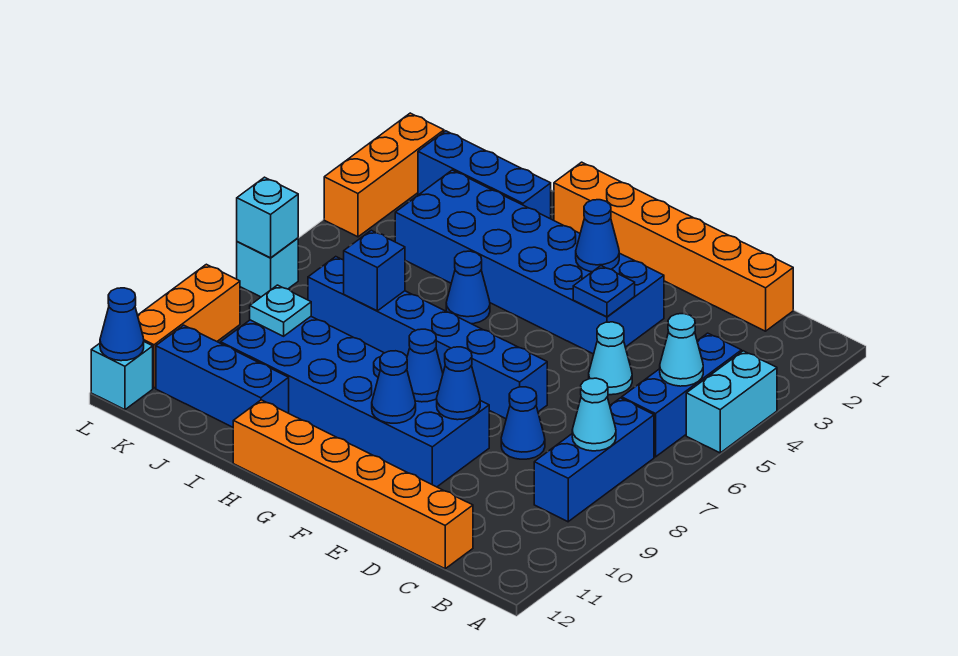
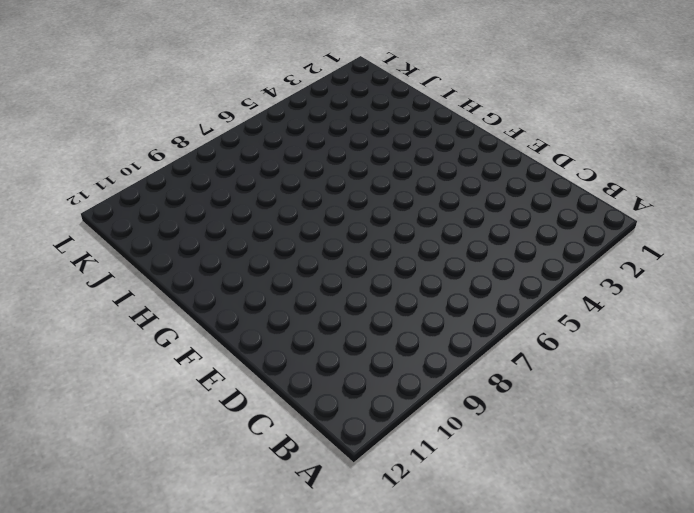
none -> cyan brick A4:A5 level 1
none -> blue brick B4:B6 level 1
none -> blue brick B7:B9 level 1

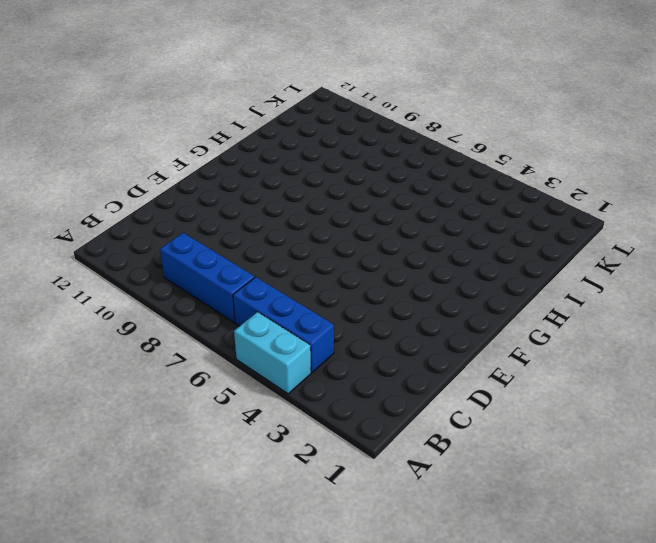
none -> orange brick C1:H1 level 1
none -> orange brick C12:H12 level 1
none -> cyan cone D5 level 1

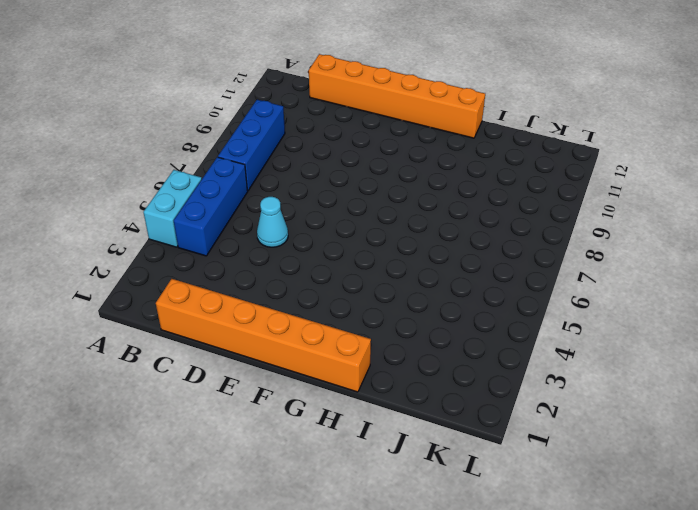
none -> blue cone D8 level 1
none -> blue brick E3:J4 level 1
none -> blue brick E7:J7 level 1

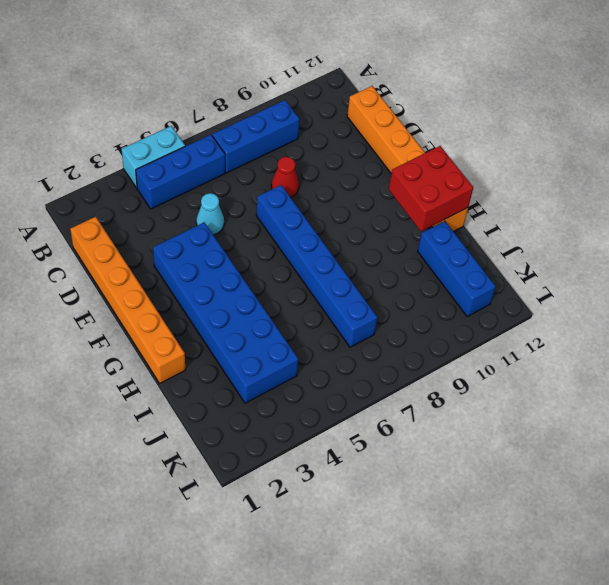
red cone D8 level 1 -> blue cone D8 level 1
red brick G11:H12 level 2 -> none
none -> blue brick E9:J10 level 1
none -> blue cone H5 level 1
none -> blue brick I2:K2 level 1

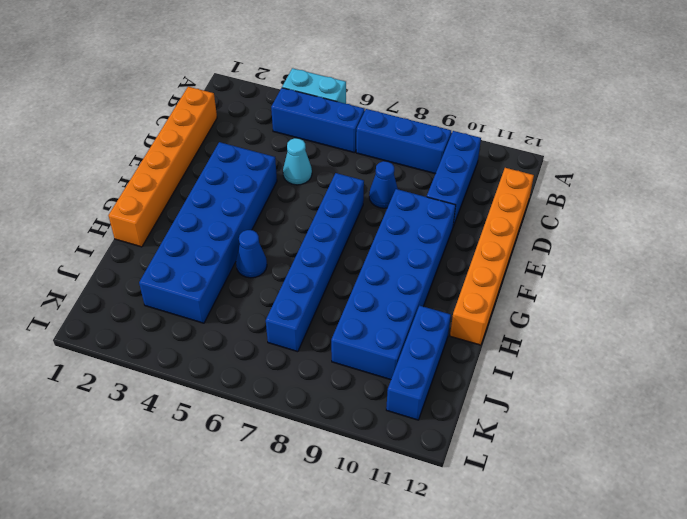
blue brick B10:D10 level 1 -> blue brick I2:K2 level 1
none -> orange brick L2:L4 level 1
none -> cyan brick L7 level 1
none -> orange brick L9:L11 level 1

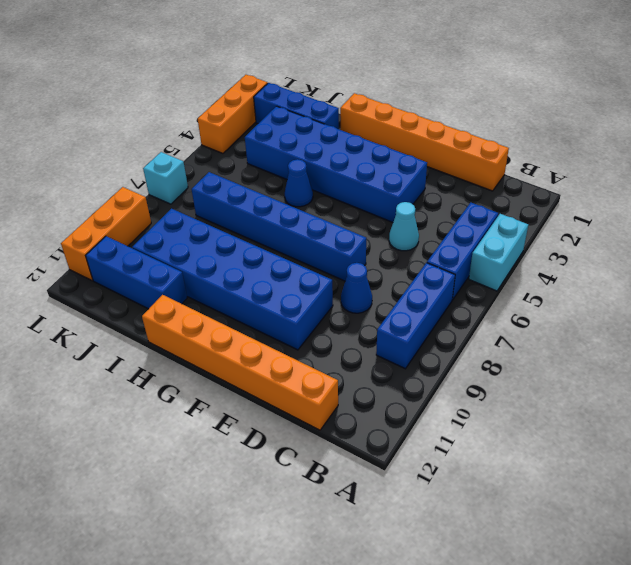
none -> cyan brick L12 level 1
none -> cyan cone B5 level 2
none -> cyan cone B8 level 2

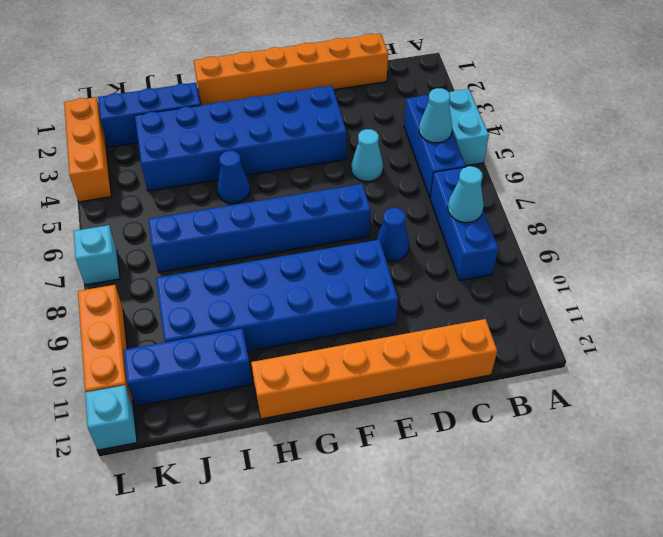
none -> blue plate E4 level 2
none -> blue cone E9 level 2
none -> blue cone F3 level 2

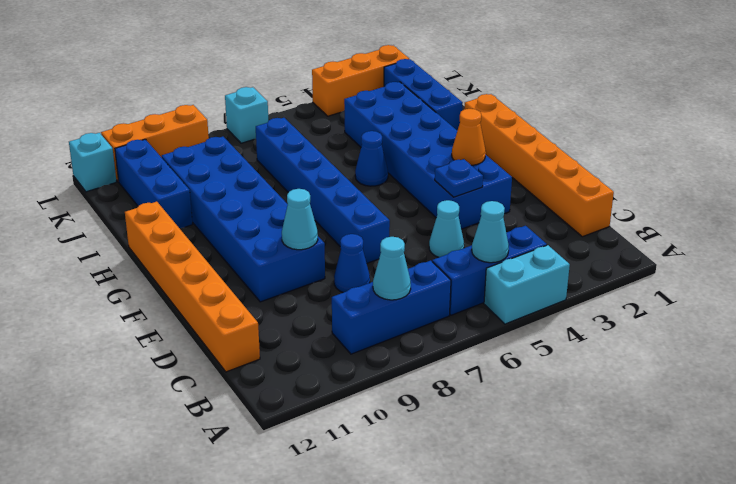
cyan cone E9 level 2 -> blue cone E9 level 2
orange cone F3 level 2 -> blue cone F3 level 2
none -> blue cone F9 level 2
none -> blue cone F10 level 2
none -> blue brick I7 level 2

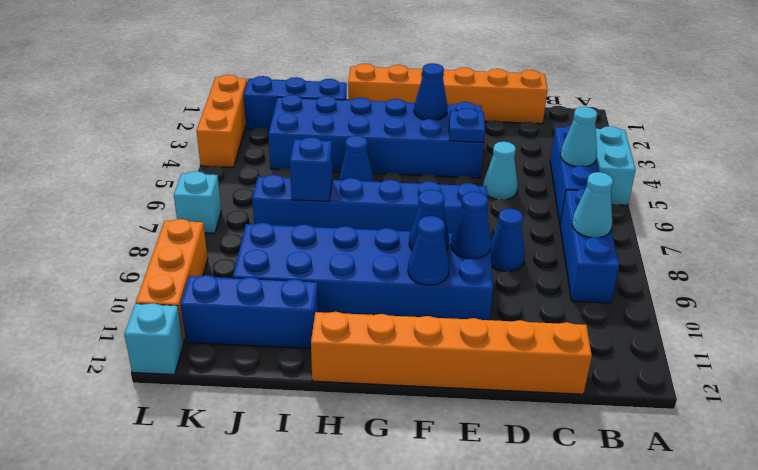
none -> cyan plate J9 level 2
none -> cyan brick L7 level 2
none -> blue cone L12 level 2

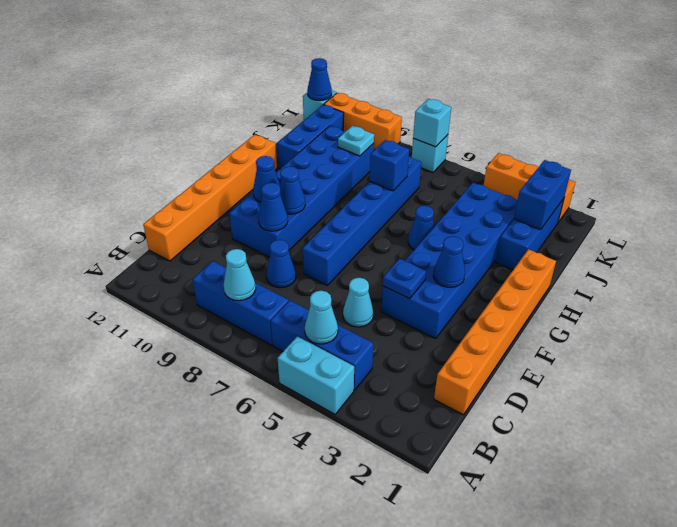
blue brick J2:K2 level 2 -> none

